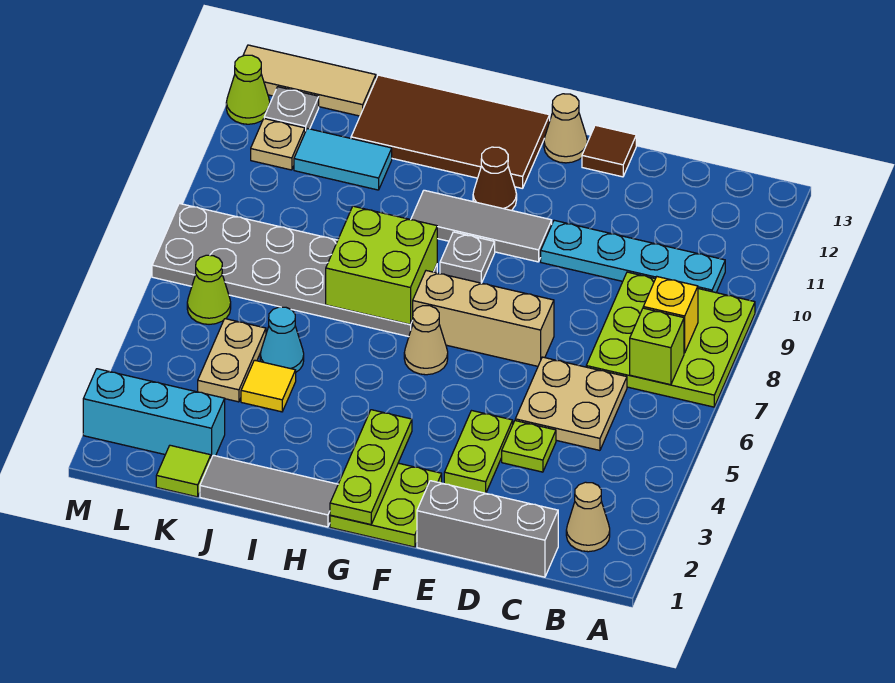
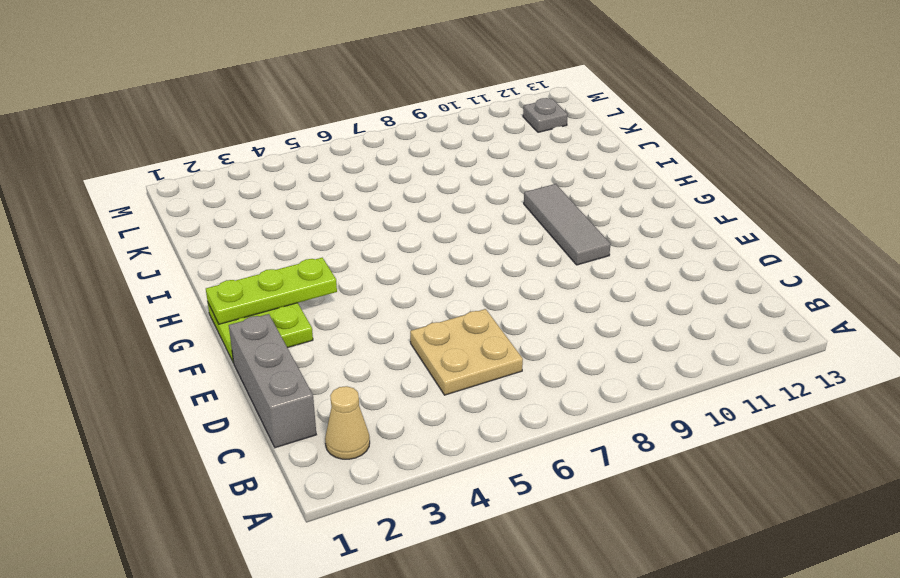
none -> lime plate A7:C9 level 1
none -> cyan plate B10:E10 level 1
none -> lime plate D4 level 1
none -> lime plate E3:E4 level 1

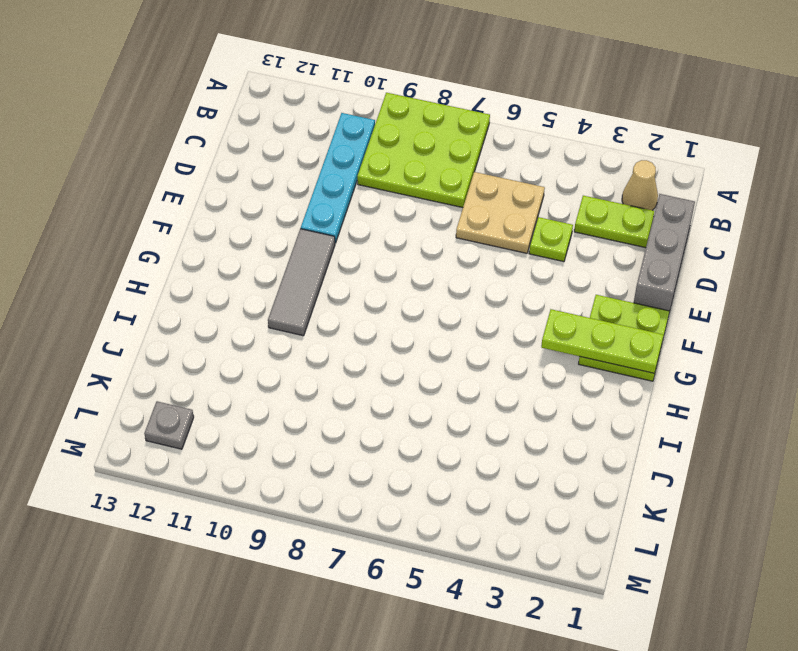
lime plate C2:C3 level 1 -> lime plate E3:E4 level 1
none -> tan brick E7:G7 level 1
none -> brown tile E13 level 1
none -> tan cone F13 level 1
none -> tan cone G6 level 1

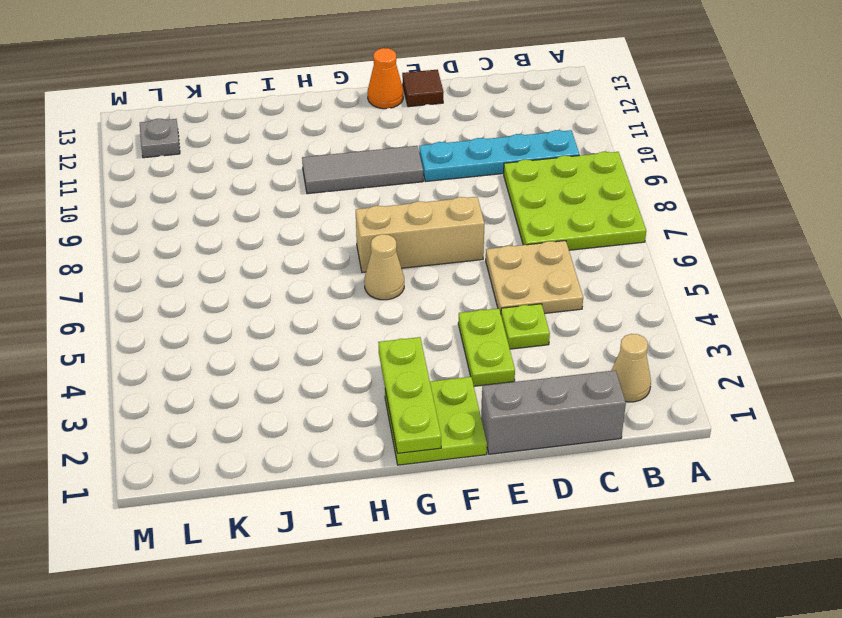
orange cone F13 level 1 -> tan cone F13 level 1
none -> grey plate G9 level 1
none -> brown cone G11 level 1
none -> brown tile G12:J13 level 1
none -> grey tile H1:J1 level 1

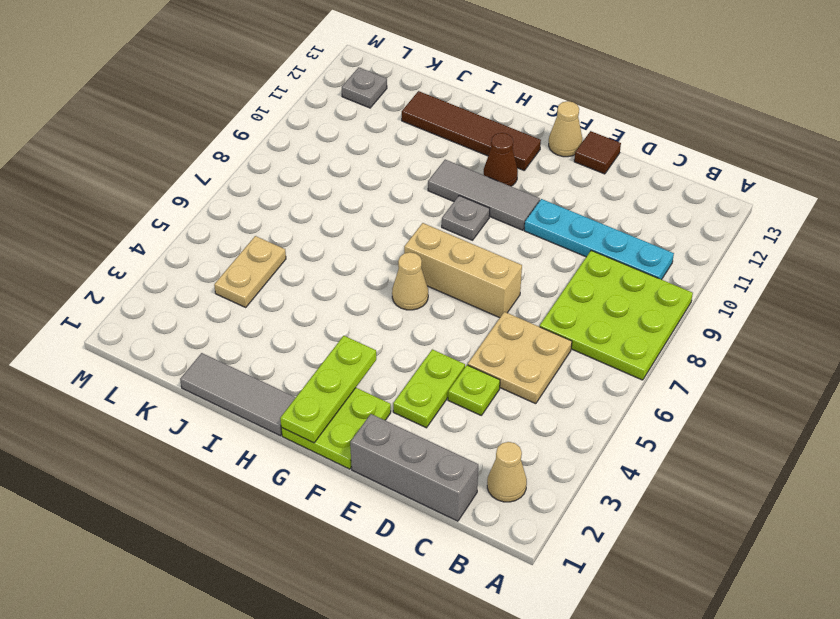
brown tile G12:J12 level 1 -> brown tile G12:J13 level 1
none -> grey plate H7:M8 level 1
none -> yellow tile J4 level 1
none -> cyan cone J5 level 1
none -> cyan tile J11:K11 level 1

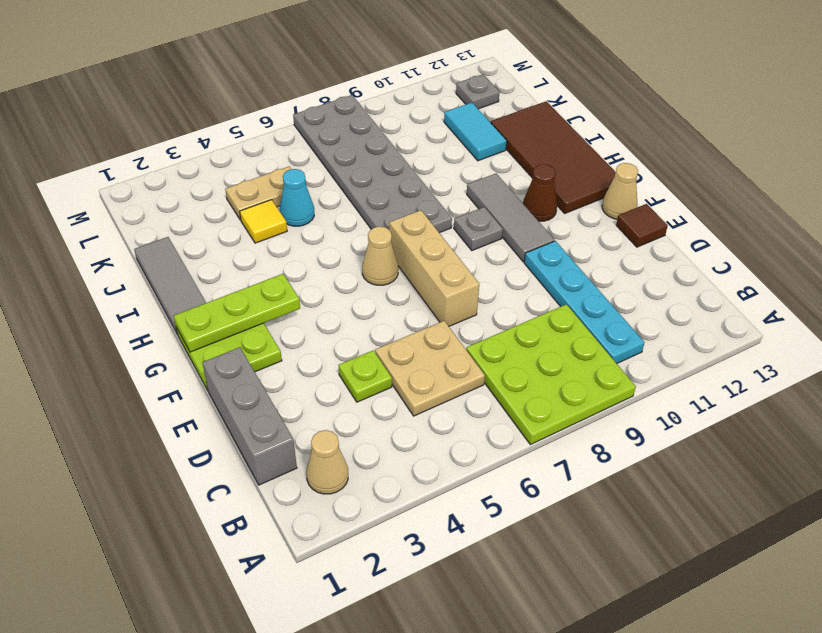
none -> lime plate E3:E4 level 1
none -> lime tile K1 level 1
none -> cyan brick K2:M2 level 1
none -> tan tile K13:M13 level 1

